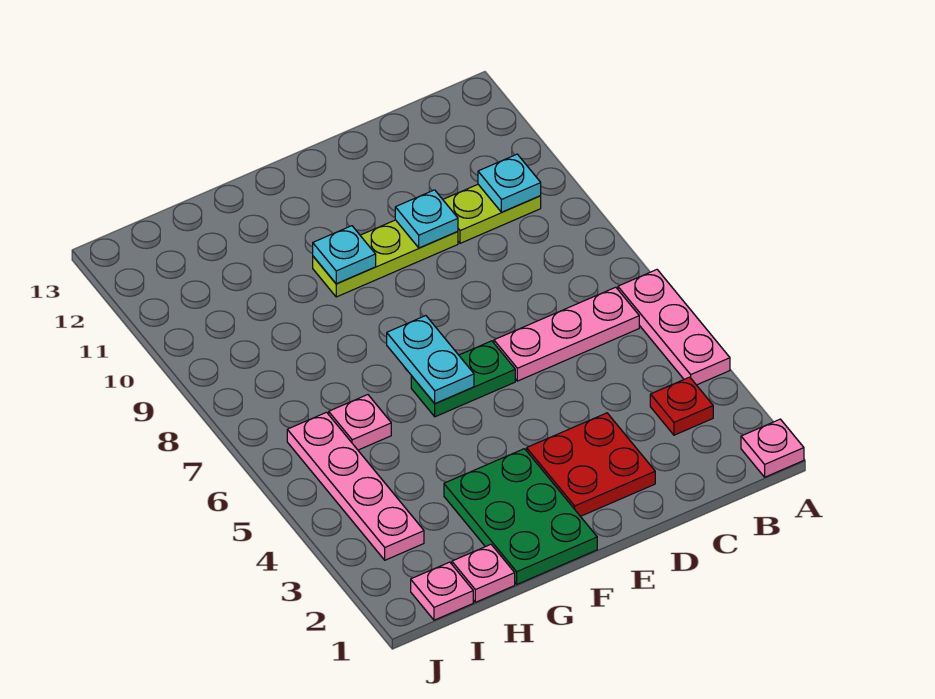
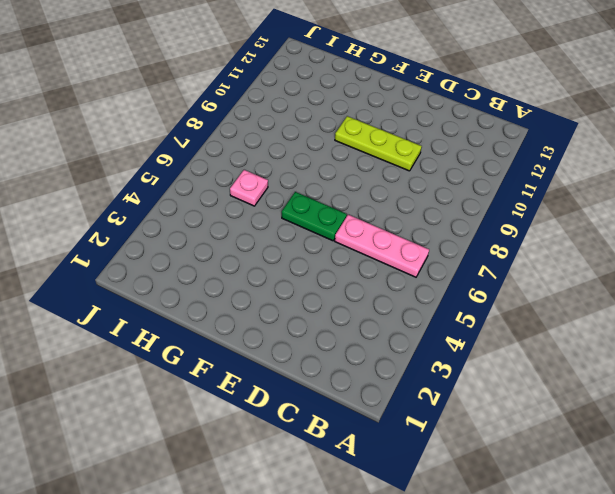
none -> pink plate A1 level 1
none -> pink plate A4:A6 level 1
none -> red plate B3 level 1

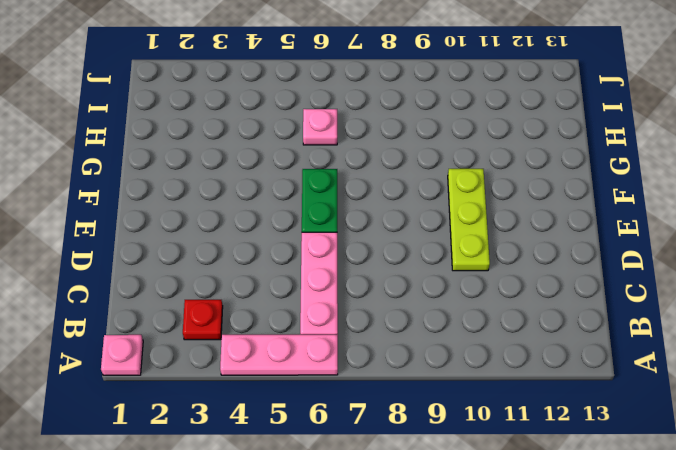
none -> lime plate B10:C10 level 1
none -> red plate D2:E3 level 1
none -> green plate F1:G3 level 1

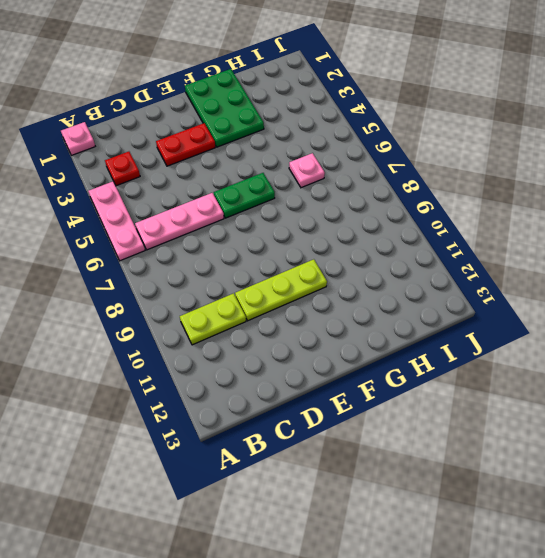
red plate D3:E3 level 1 -> red plate D2:E3 level 1
none -> pink plate H1 level 1
none -> pink plate I1 level 1
none -> pink plate I3:I6 level 1

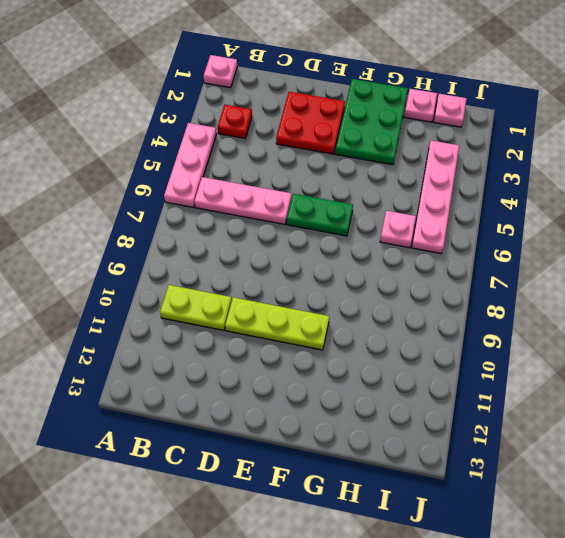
none -> cyan plate B10 level 2
none -> cyan plate D10 level 2
none -> cyan plate F6:F7 level 2

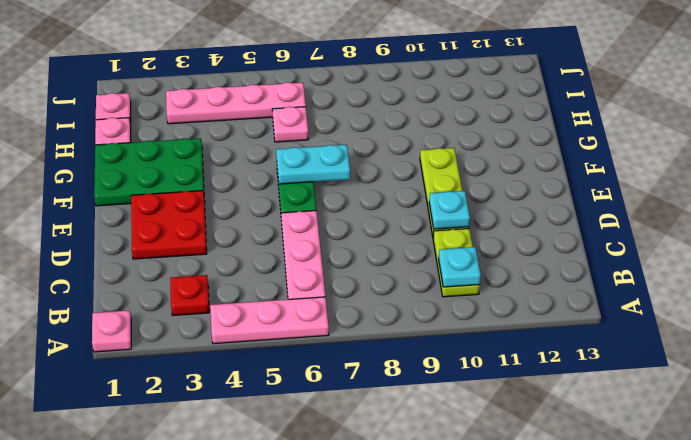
none -> cyan plate F10 level 2

